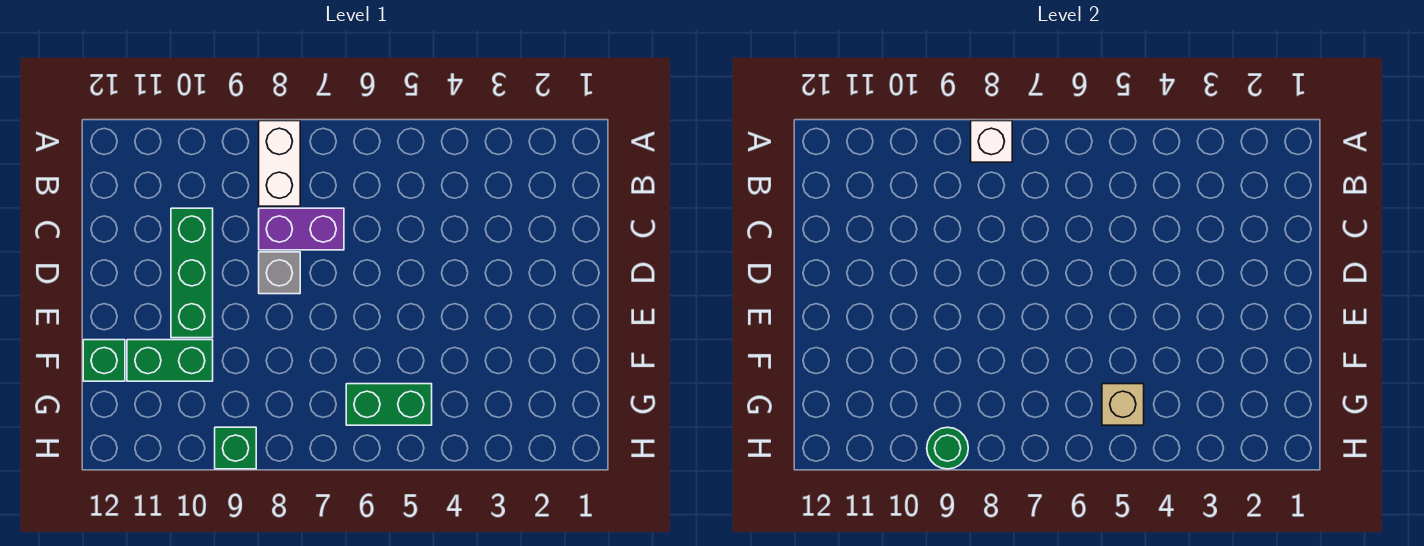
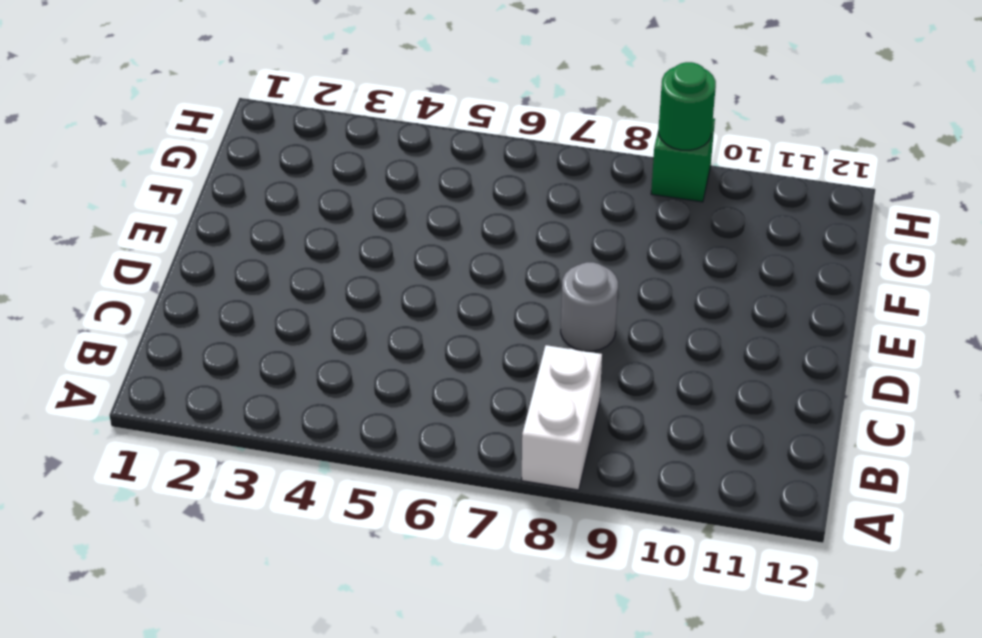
grey round brick D8 level 1 -> grey brick D8 level 1
none -> purple brick C7:C8 level 1
none -> green brick C10:E10 level 1

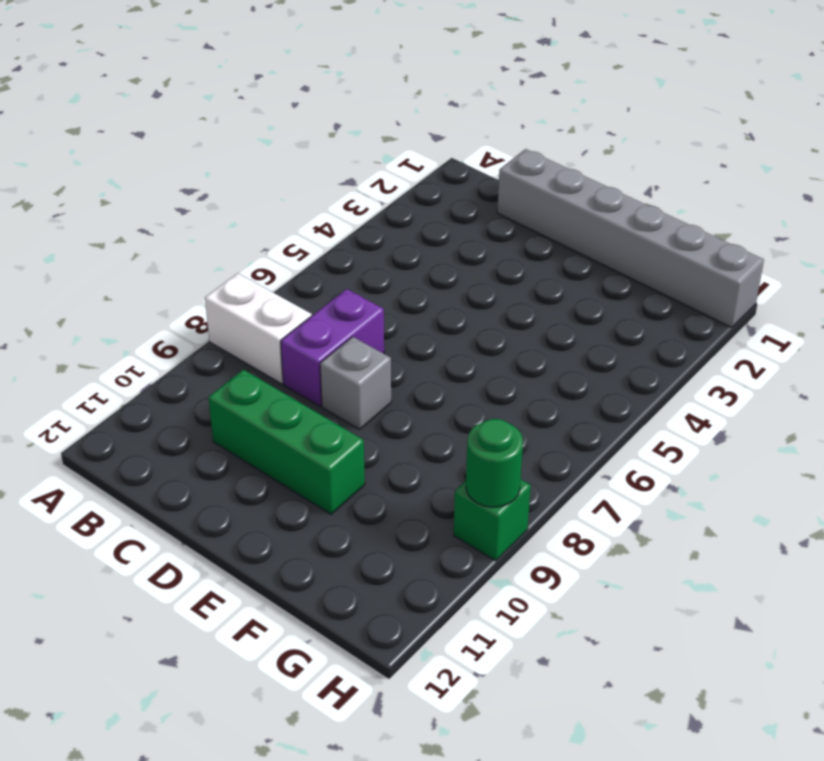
grey brick C1:H1 level 1 -> none
none -> green brick F10:F11 level 1
none -> green brick F12 level 1

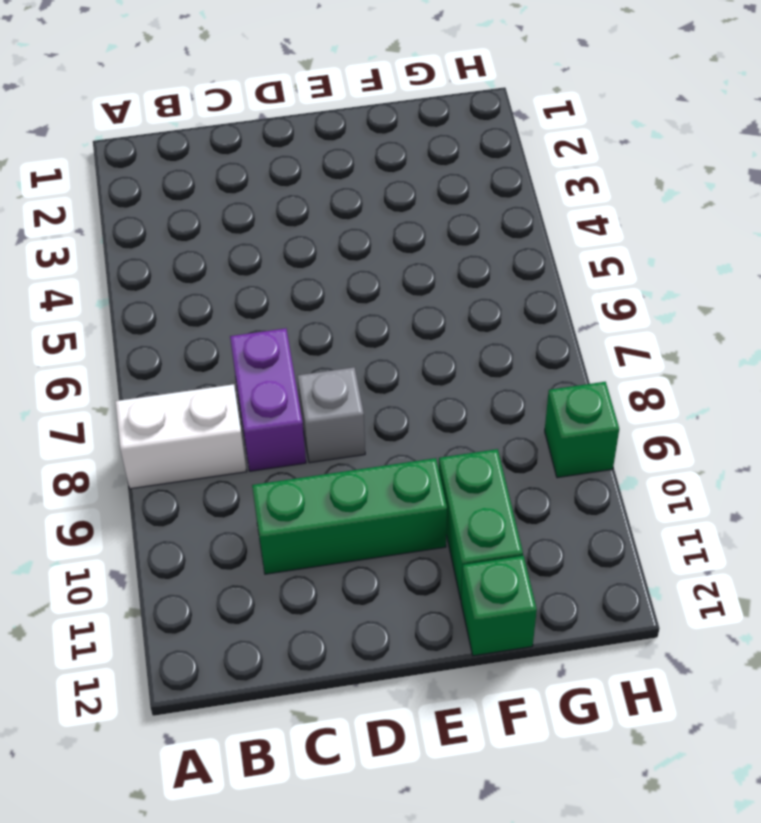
none -> green brick G5:G6 level 1
none -> white brick A8 level 2

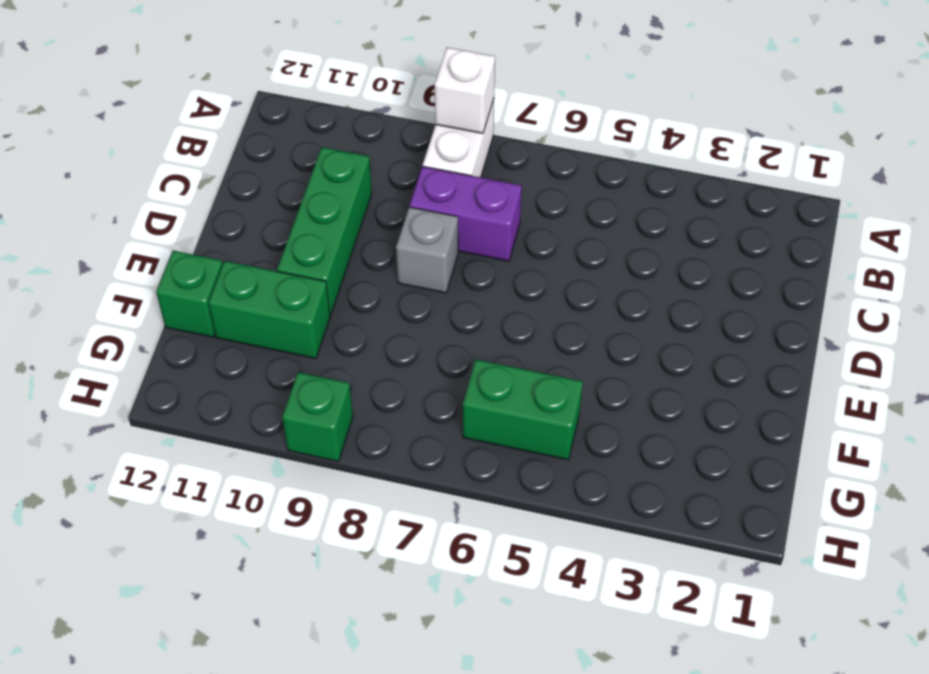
none -> tan brick G5 level 2
none -> green round brick H9 level 2

